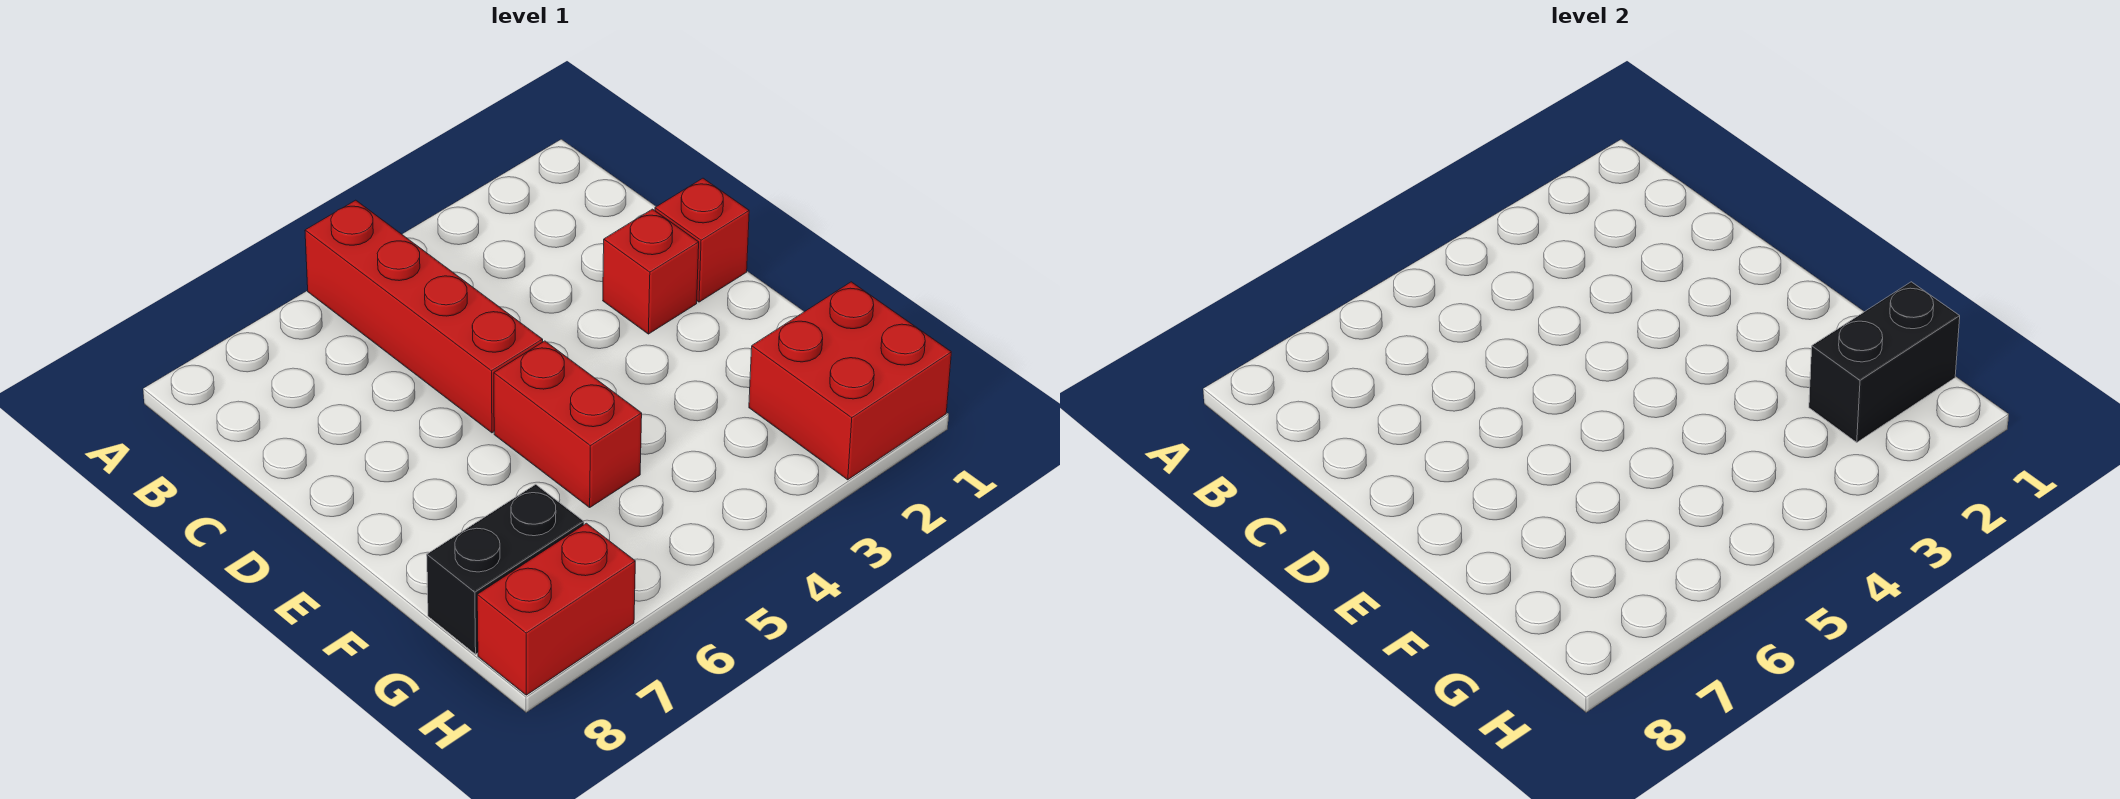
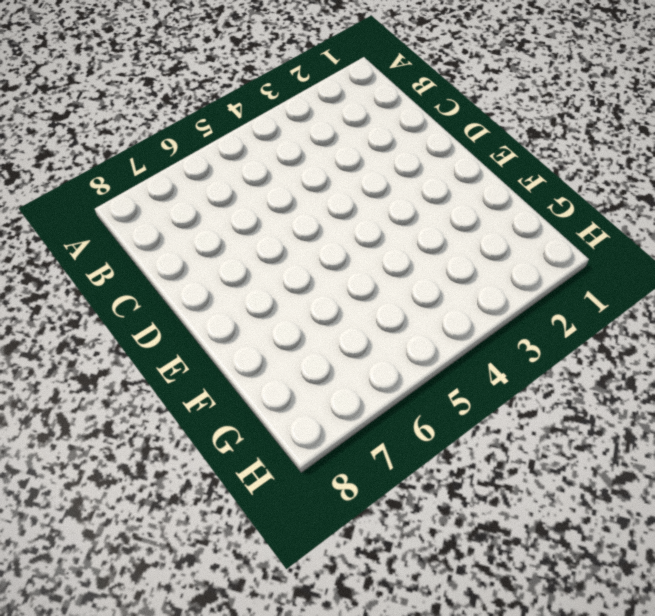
none -> red brick A5:D5 level 1
none -> red brick D1 level 1

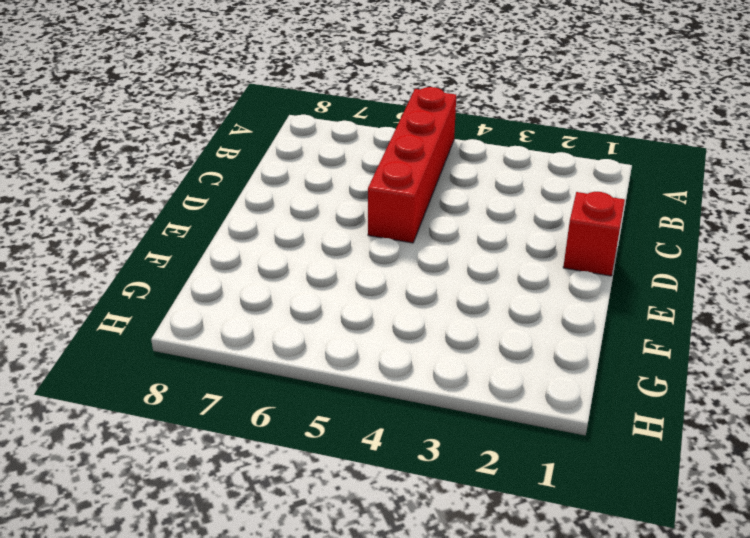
none -> red brick D2 level 1
none -> red brick E5:F5 level 1

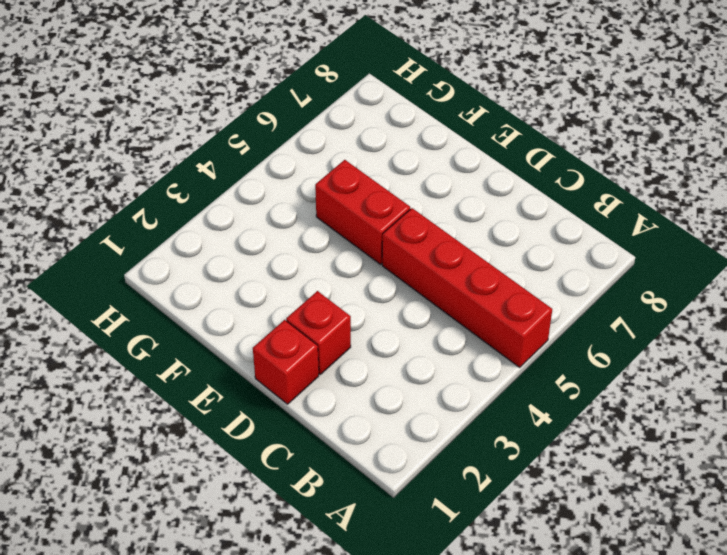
none -> red brick G1:H2 level 1
none -> black brick G7:G8 level 1

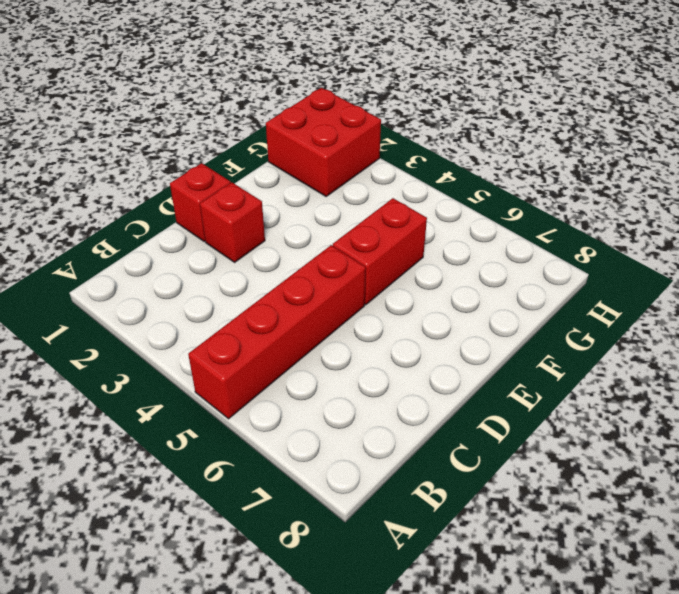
none -> black brick G7:G8 level 1
none -> red brick H7:H8 level 1

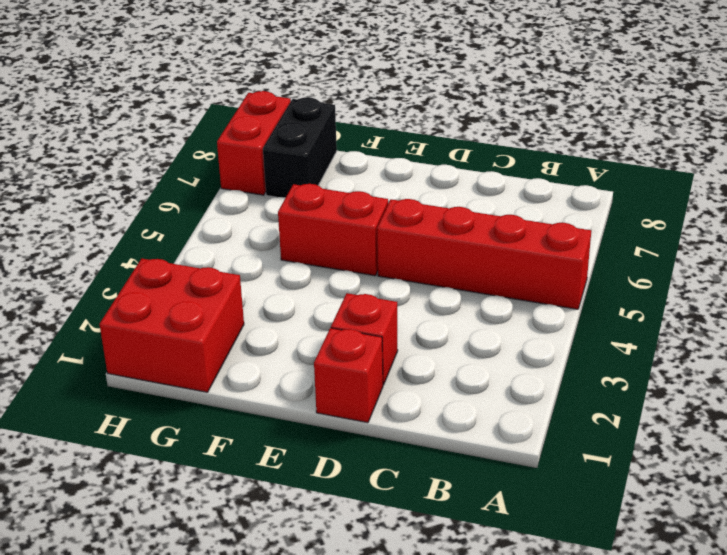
none -> black brick G1:G2 level 2

